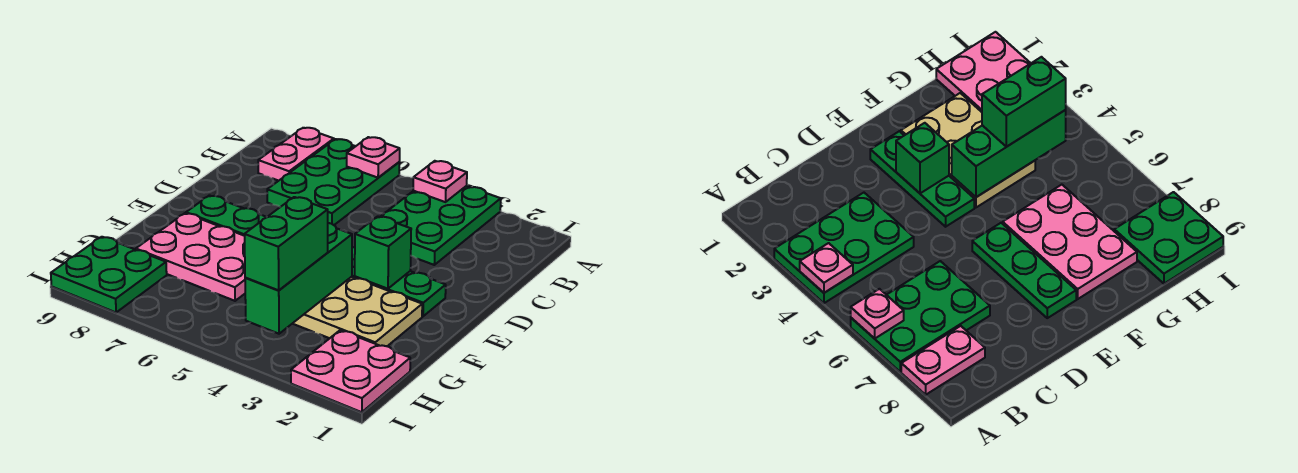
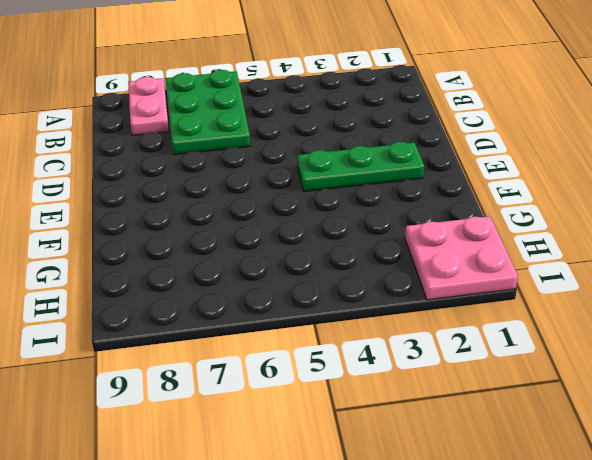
none -> green plate A3:C4 level 1
none -> green plate E6:E8 level 1
none -> tan plate F2:G4 level 1

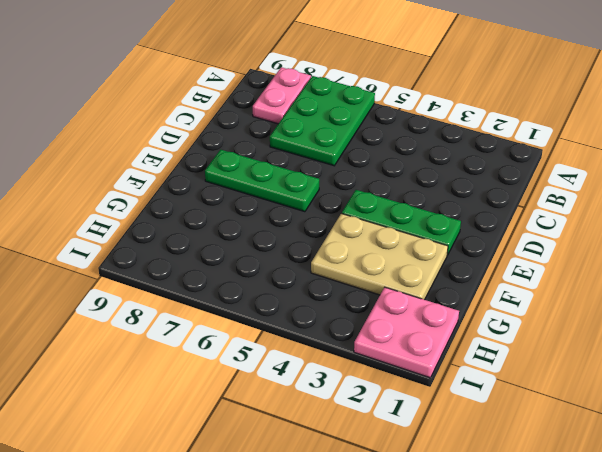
none -> green plate A3:C4 level 1
none -> pink plate F6:G8 level 1
none -> green plate H8:I9 level 1

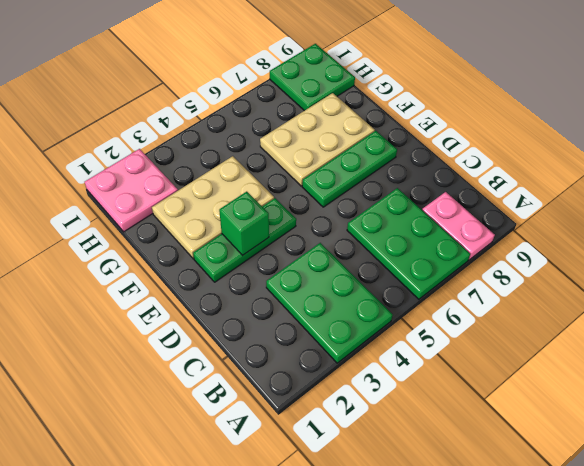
tan plate F6:G8 level 1 -> pink plate F6:G8 level 1
none -> pink plate A4 level 2
none -> pink plate A6 level 2
none -> green brick F4:H4 level 2

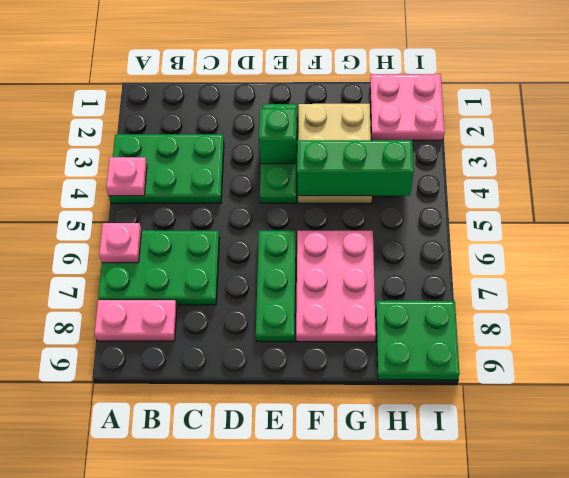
none -> green brick G4:H4 level 3

